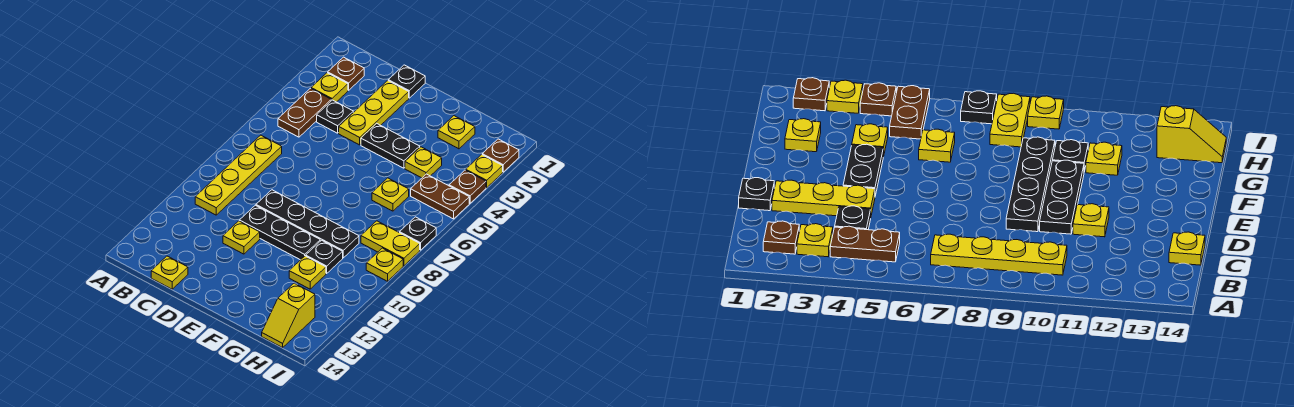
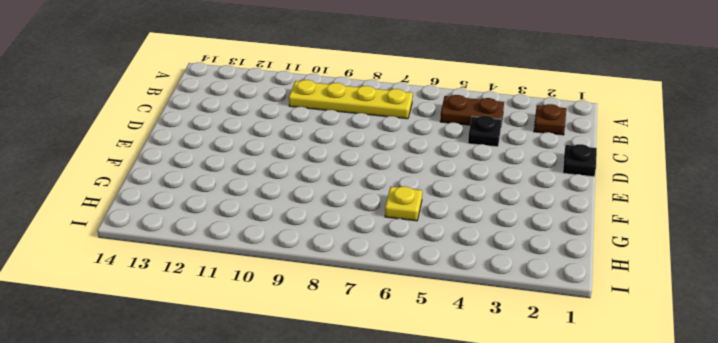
none -> yellow plate B3 level 1
none -> yellow plate C14 level 1
none -> yellow plate D2:D4 level 1

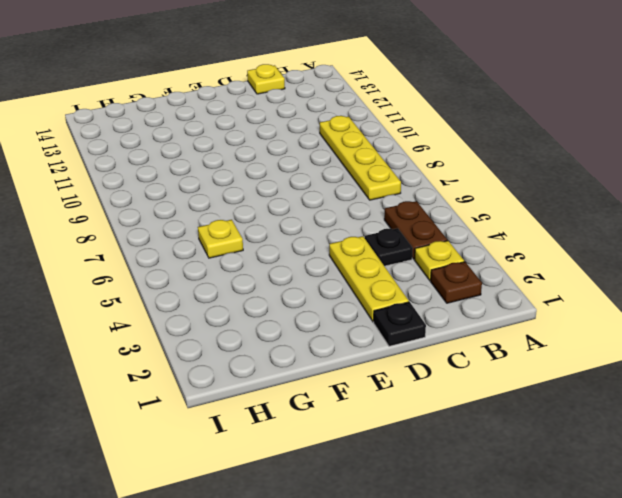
none -> black plate D9:G9 level 1
none -> black plate D10:F10 level 1
none -> yellow plate D11 level 1

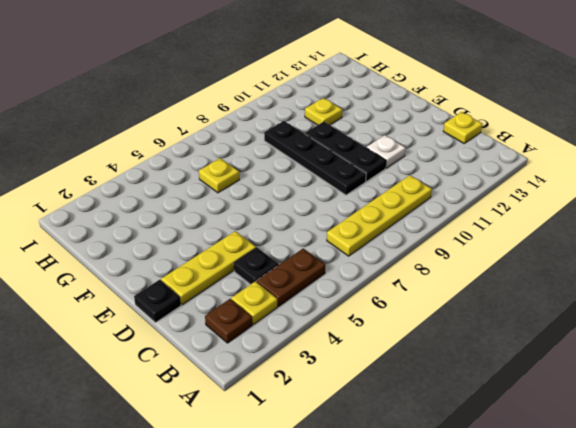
white plate D11 level 1 -> yellow plate D11 level 1
none -> black plate E4:F4 level 1
none -> yellow plate G2 level 1
none -> yellow plate G4 level 1

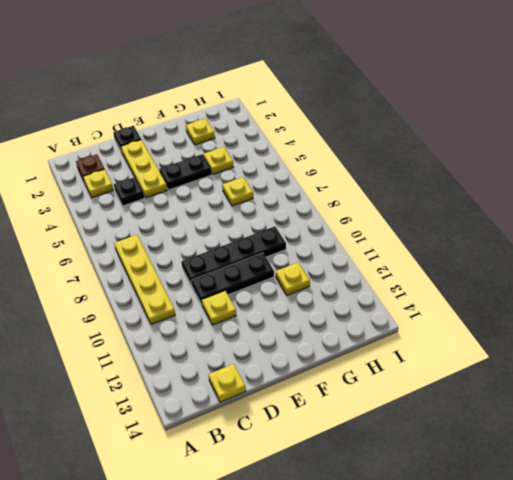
none -> brown plate B4:B5 level 1
none -> black plate G10 level 1
none -> brown plate H5:I5 level 1

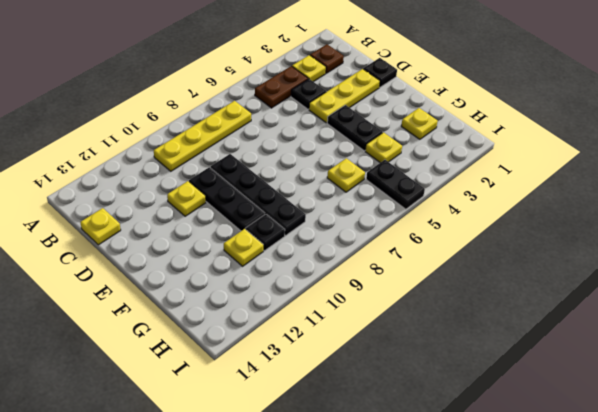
black plate H5:I5 level 1 -> brown plate H5:I5 level 1
none -> yellow plate H8:I8 level 1
none -> yellow slope H13:H14 level 1 top 13
none -> brown plate I2 level 1

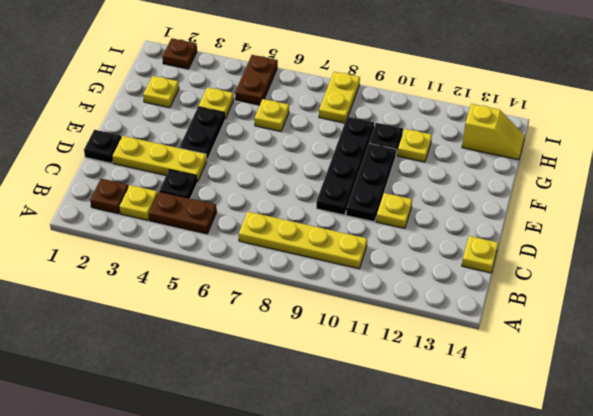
none -> yellow plate I3 level 1
none -> brown plate I4 level 1
none -> black plate I7 level 1

